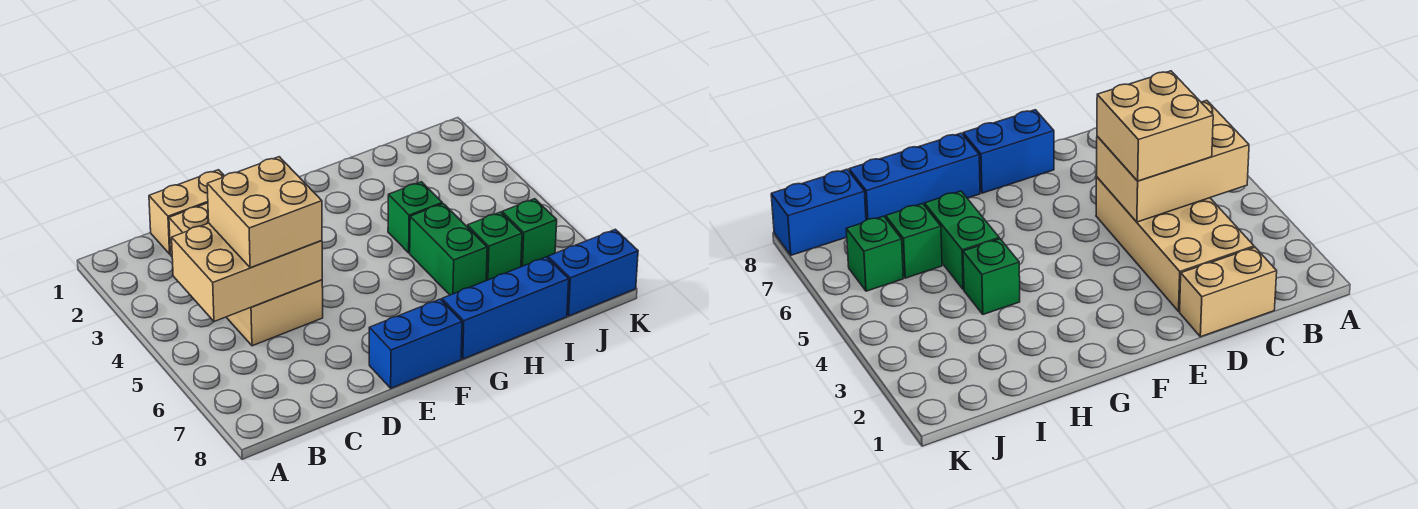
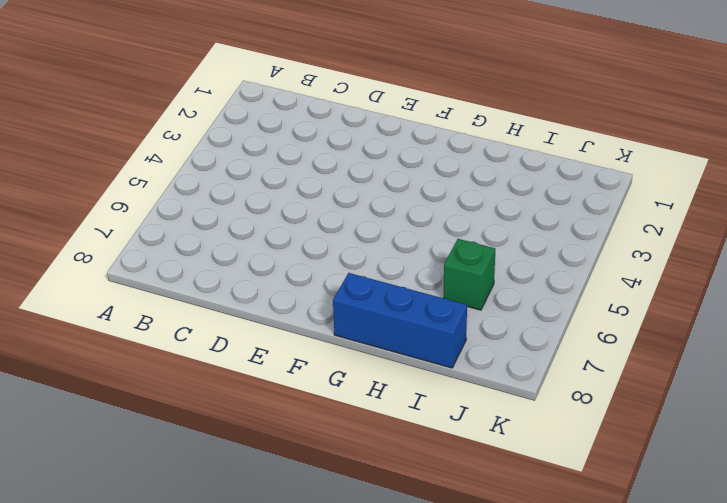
none -> tan brick C1:D1 level 1
none -> tan brick C2:D5 level 1

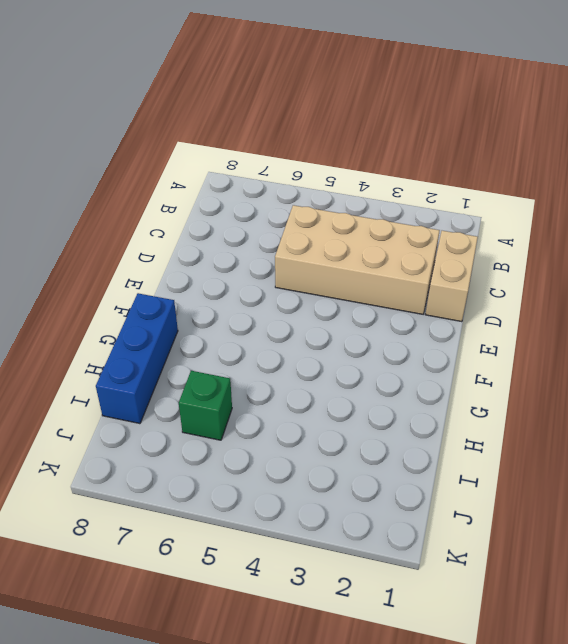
none -> blue brick E8:F8 level 1
none -> green brick H4 level 1

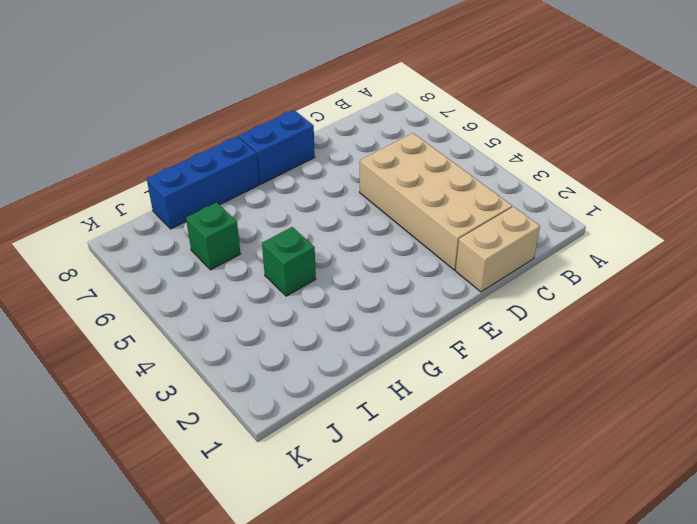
none -> green brick H5:H6 level 1
none -> green brick J6 level 1

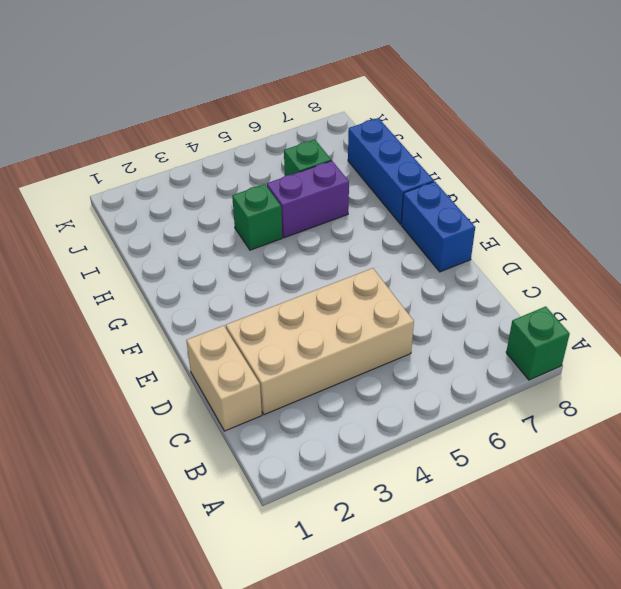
green brick A8 level 1 -> green brick J6 level 1
purple brick H5:H6 level 1 -> green brick H5:H6 level 1
none -> blue brick J8:K8 level 1
none -> tan brick B4:D5 level 2

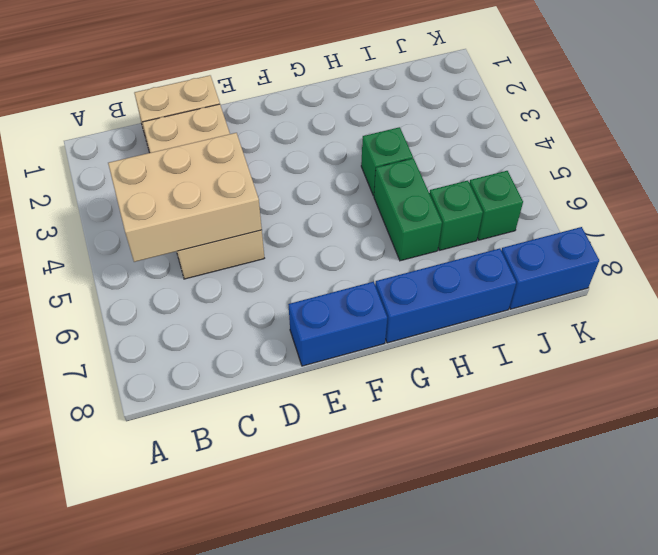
none -> tan brick C4:D5 level 3

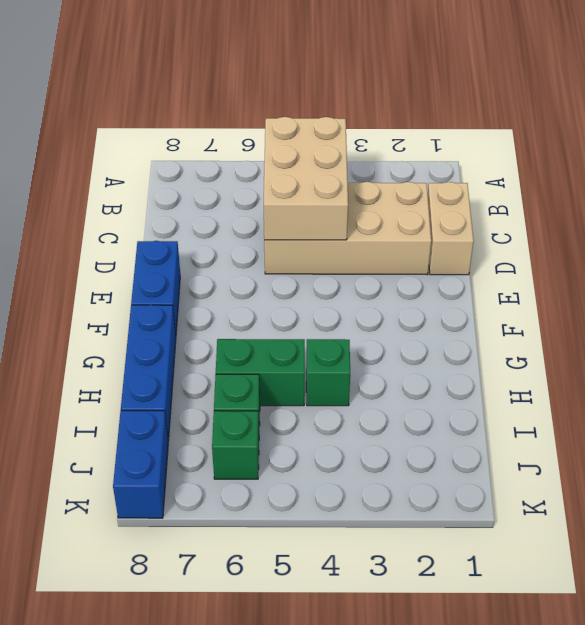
none -> tan brick C4:D5 level 3

